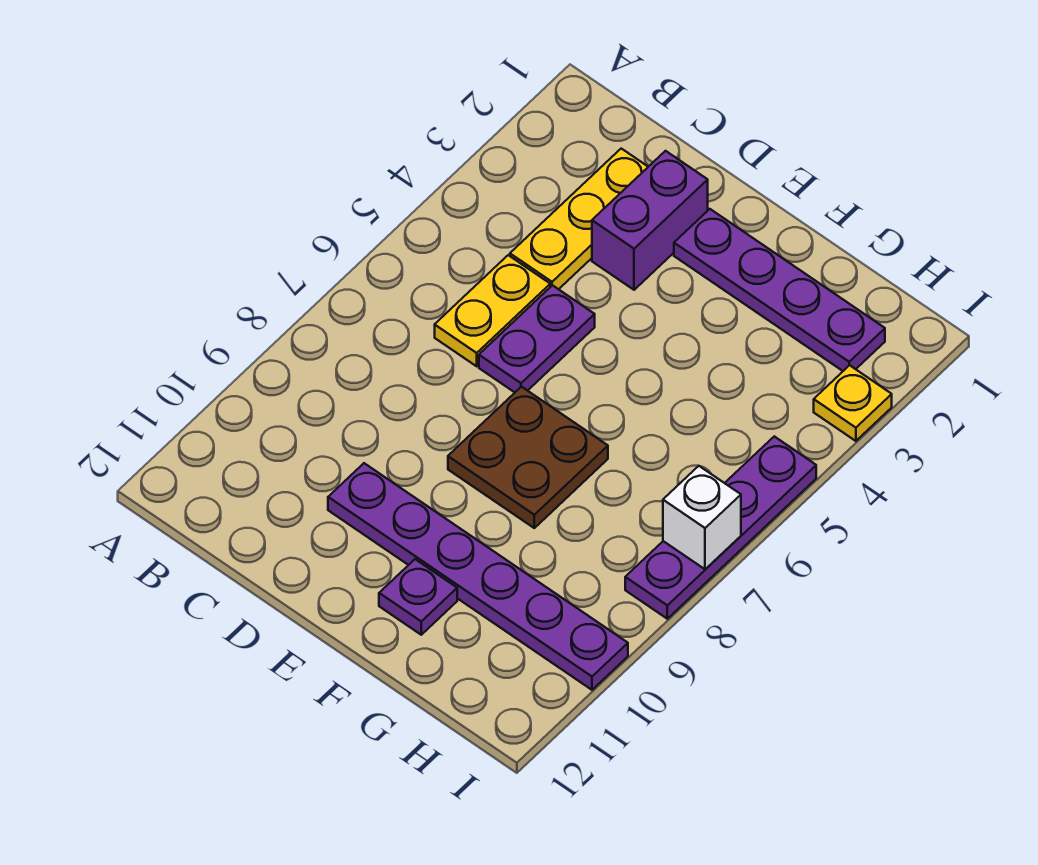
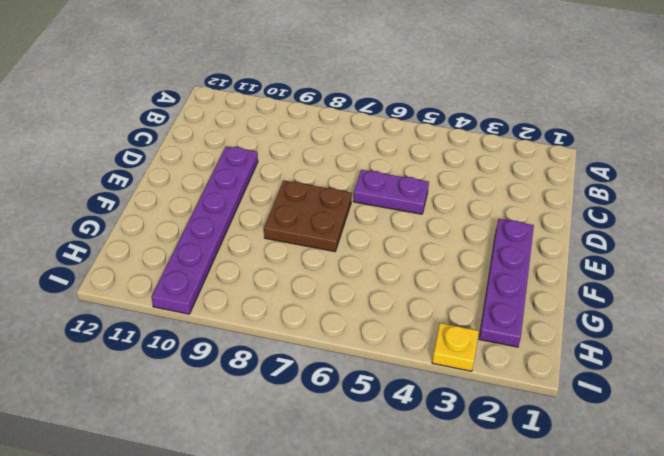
none -> yellow plate C2:C4 level 1
none -> yellow plate C5:C6 level 1

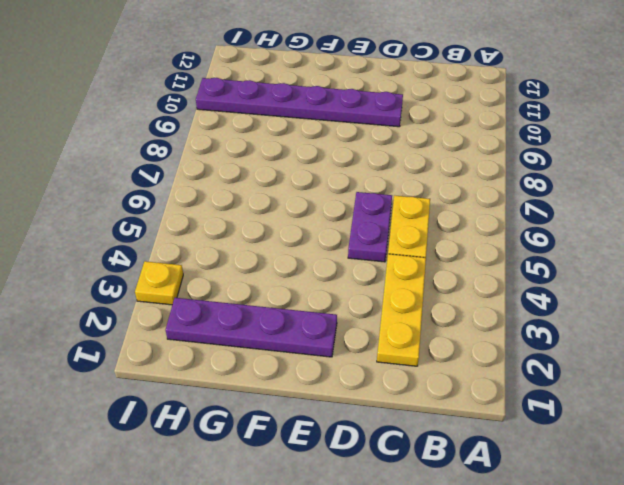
none -> purple brick D2:D3 level 1
none -> brown plate E7:F8 level 1

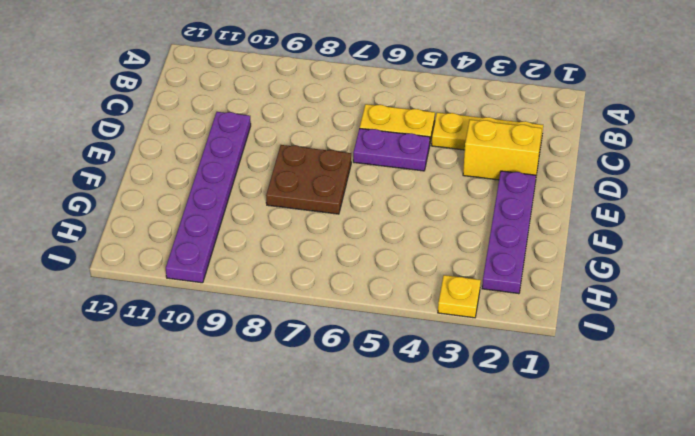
yellow brick D2:D3 level 1 -> purple brick D2:D3 level 1
none -> purple plate F11 level 1
none -> purple plate I5:I8 level 1

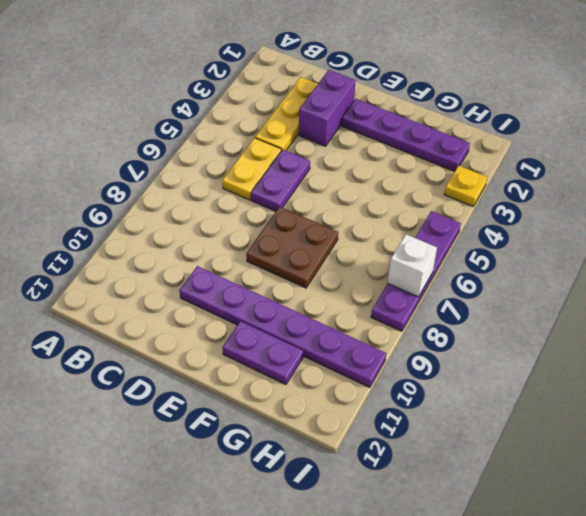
purple plate F11:G11 level 1 -> purple plate F11 level 1

